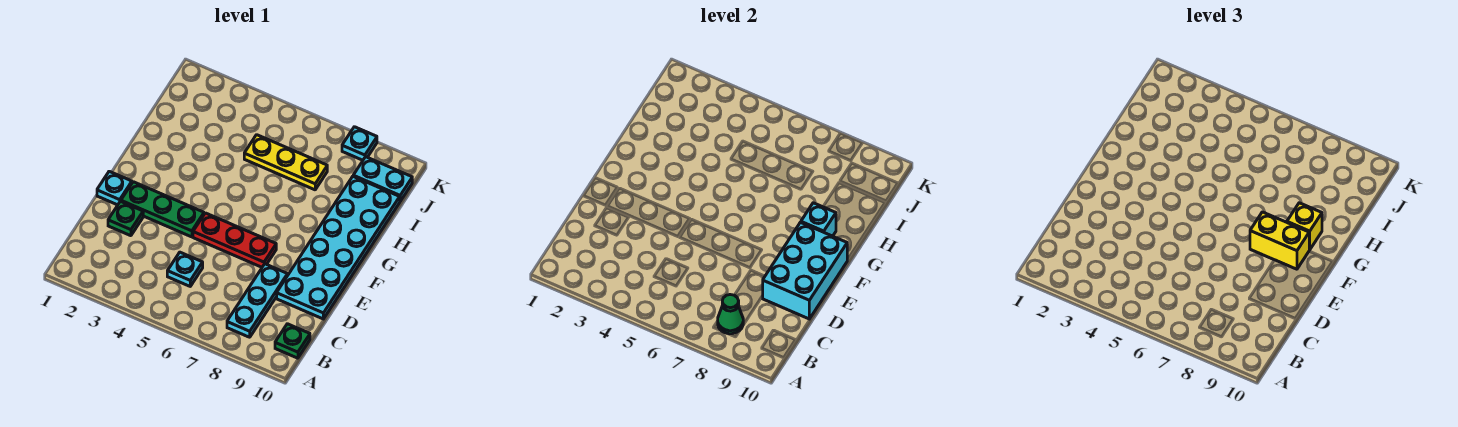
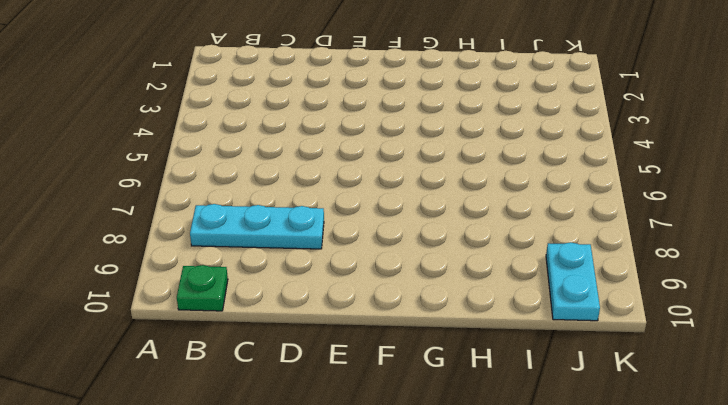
none -> cyan plate C5 level 1
none -> green plate D2 level 1
none -> cyan plate D9:I10 level 1

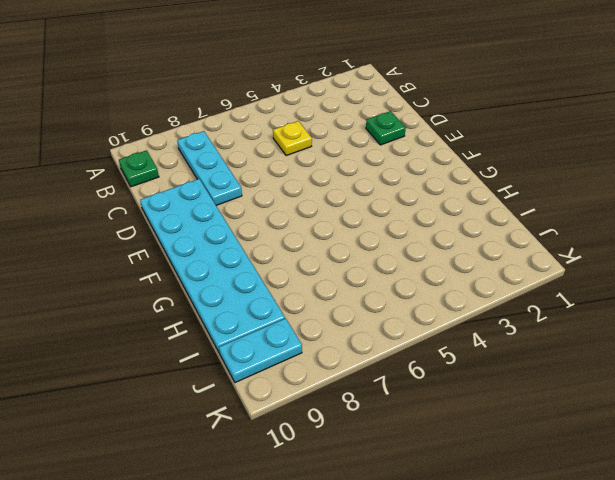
yellow plate C5 level 1 -> cyan plate C5 level 1
none -> cyan plate E1 level 1
none -> green plate E2:E4 level 1
none -> red plate E5:E7 level 1

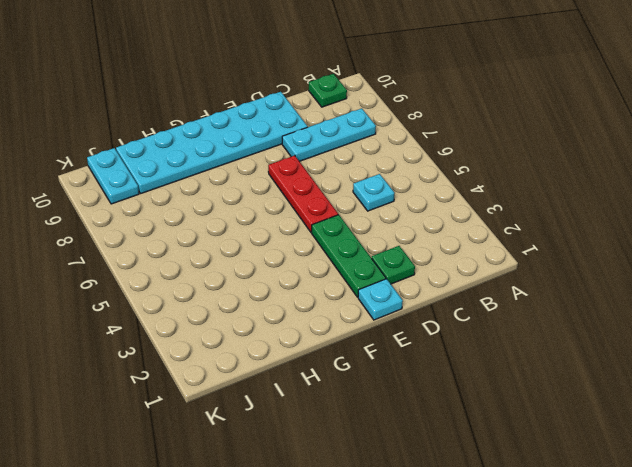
none -> yellow plate I5:I7 level 1
none -> cyan plate K8 level 1
none -> green cone B8 level 2

